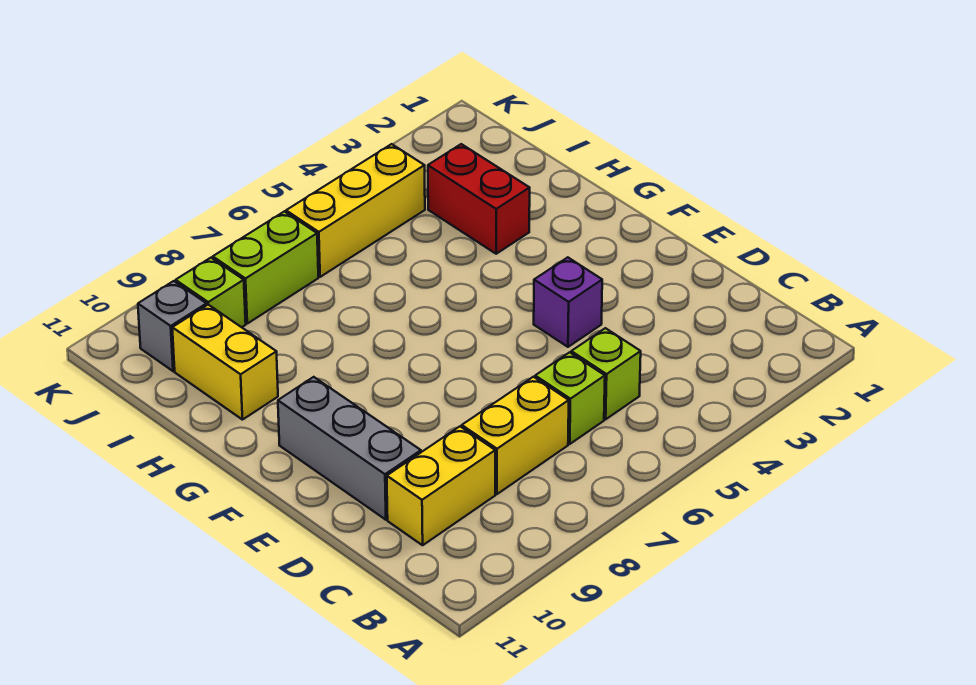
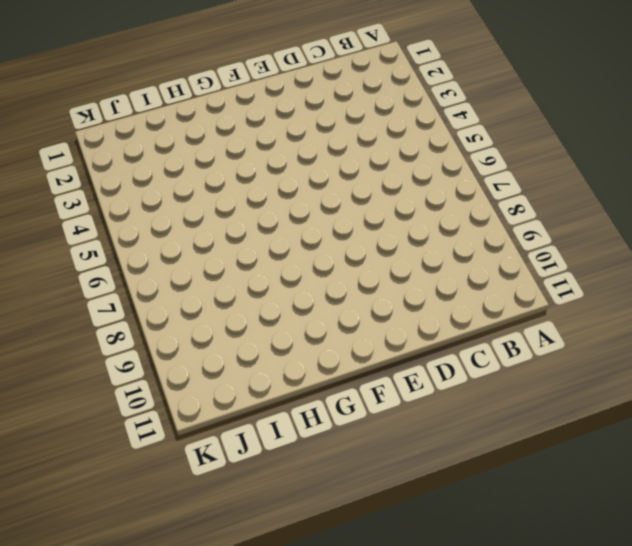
none -> lime brick C5 level 1
none -> lime brick C6 level 1
none -> yellow brick C7:C8 level 1

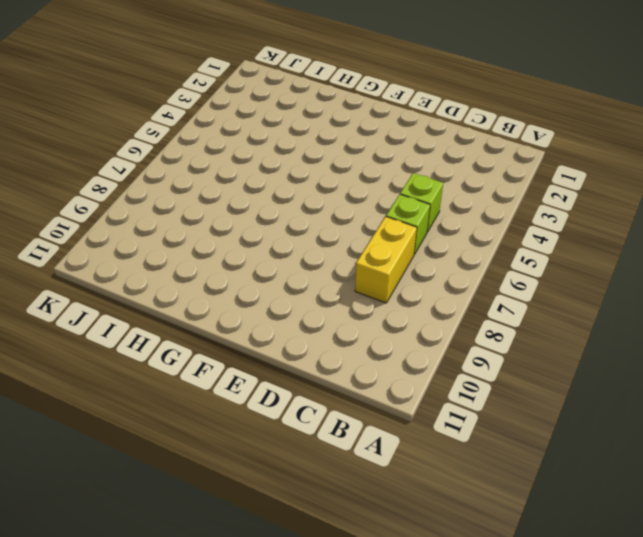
none -> yellow brick C9:C10 level 1
none -> grey brick D10:F10 level 1
none -> purple brick E4 level 1

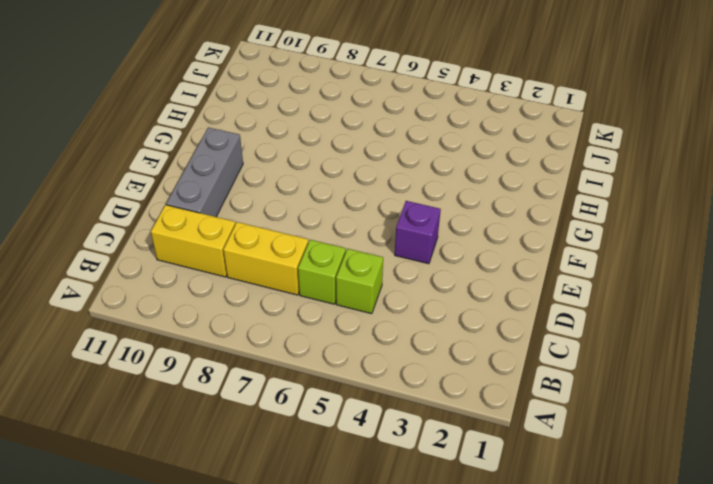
none -> red brick H3:I3 level 1
none -> yellow brick H10:I10 level 1
none -> yellow brick J4:J6 level 1

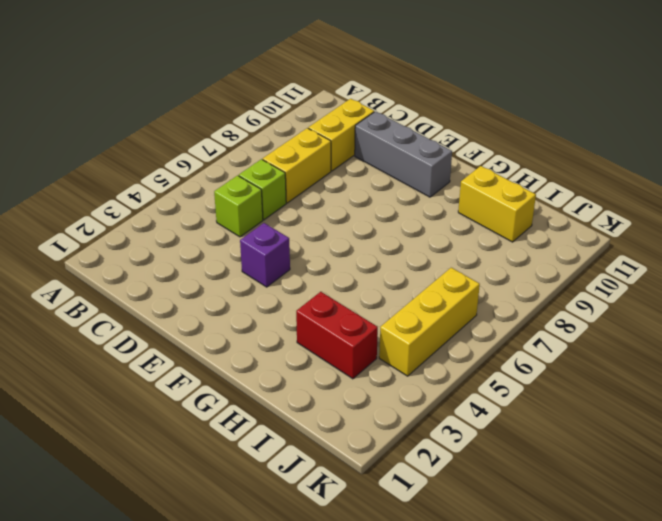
none -> lime brick J7:J8 level 1
none -> lime brick J9 level 1
none -> grey brick J10 level 1

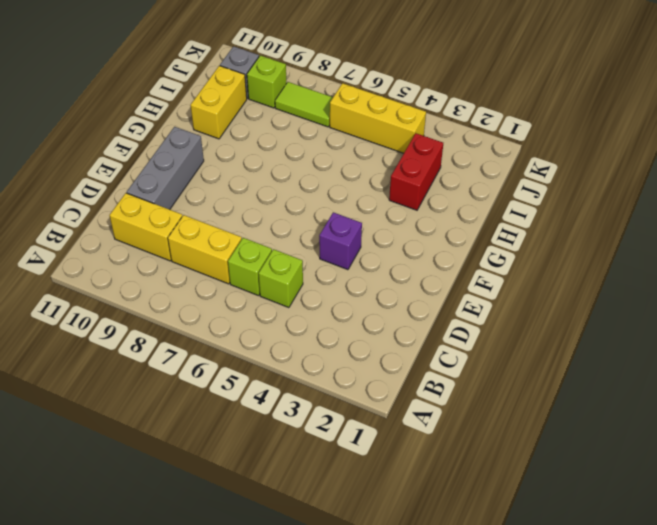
lime tile J7:J8 level 1 -> lime brick J7:J8 level 1

